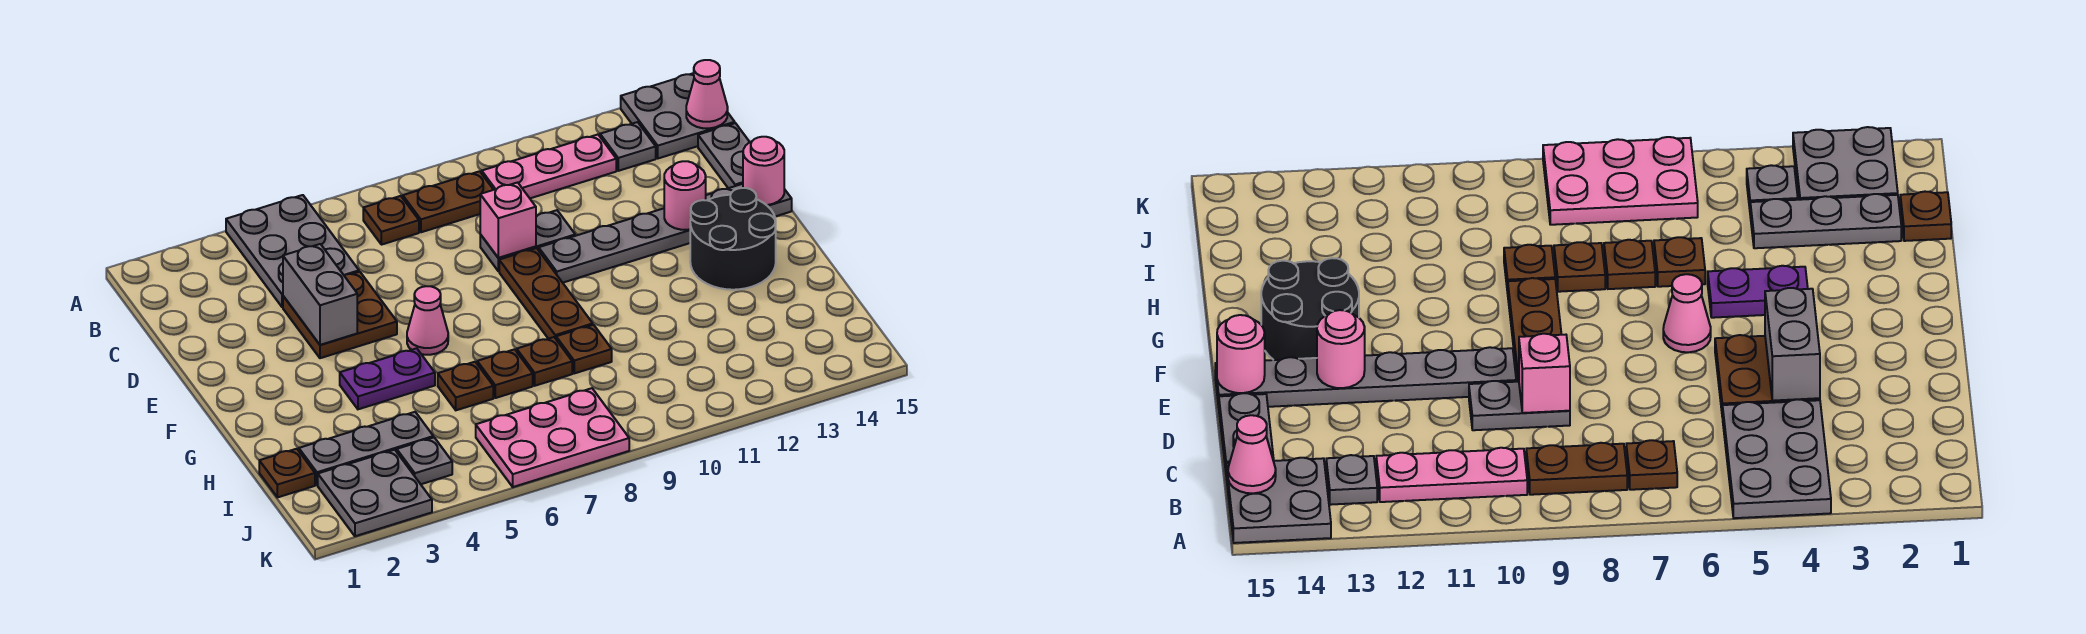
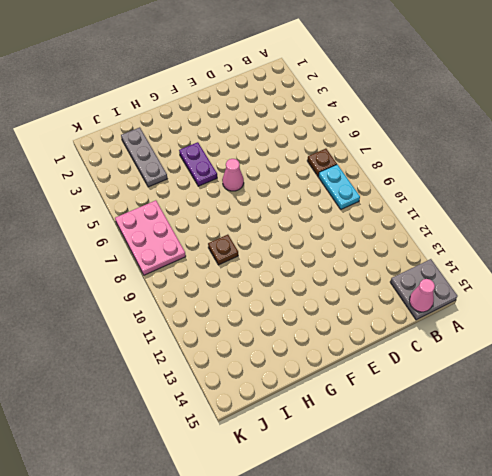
cyan plate B8:B9 level 1 -> brown plate B8:B9 level 1
none -> grey plate A4:C5 level 1
none -> pink plate B10:B12 level 1
none -> grey plate B13 level 1

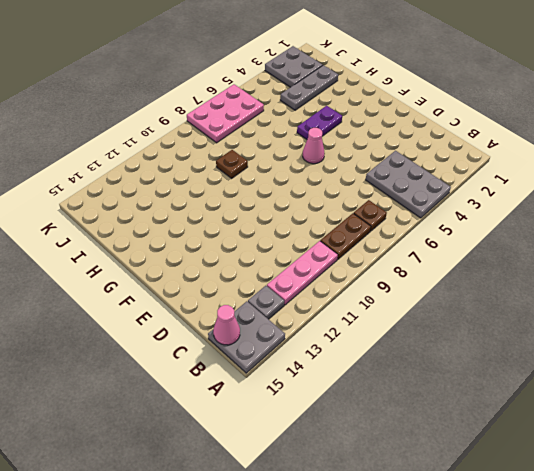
none -> grey plate C15:D15 level 1
none -> brown plate D4:E5 level 1
none -> grey plate D9:D10 level 1

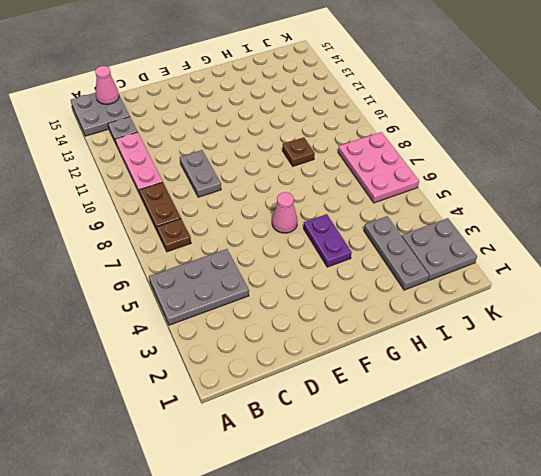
none -> grey plate C15:D15 level 1
none -> brown plate D4:E5 level 1
none -> brown plate E9:G9 level 1

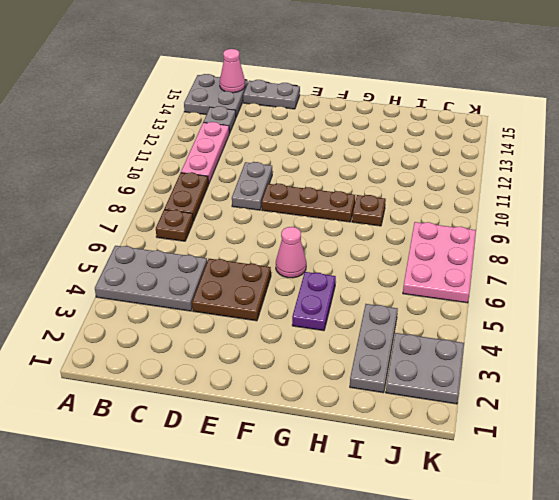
none -> grey plate E10:E15 level 1
none -> black round brick F13:G14 level 1
none -> brown plate H6 level 1

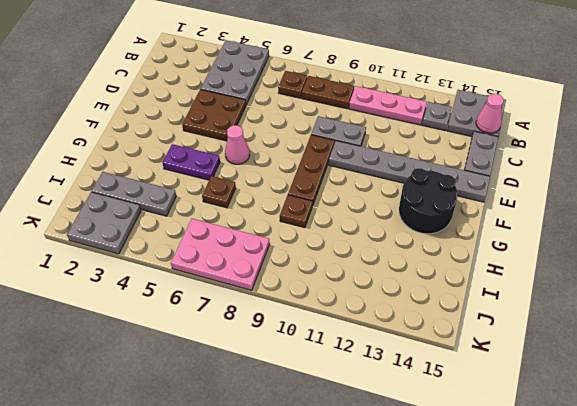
none -> brown plate H7 level 1
none -> brown plate H8 level 1
none -> brown plate I1 level 1

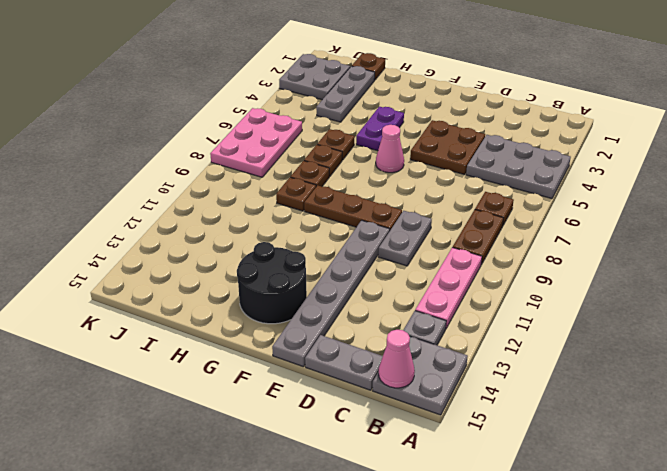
none -> grey plate J4 level 1
none -> grey brick D4:E4 level 2
none -> pink brick D9 level 2

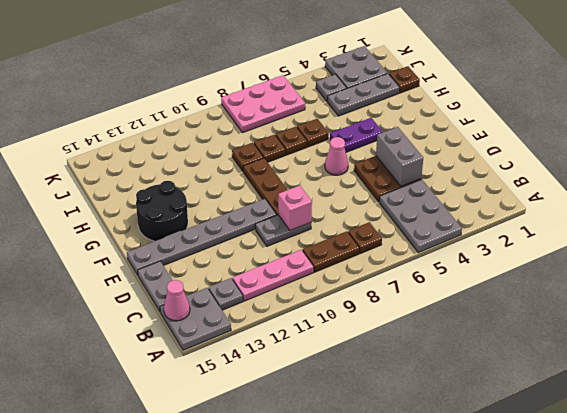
none -> pink round brick E13 level 2
none -> pink round brick E15 level 2

